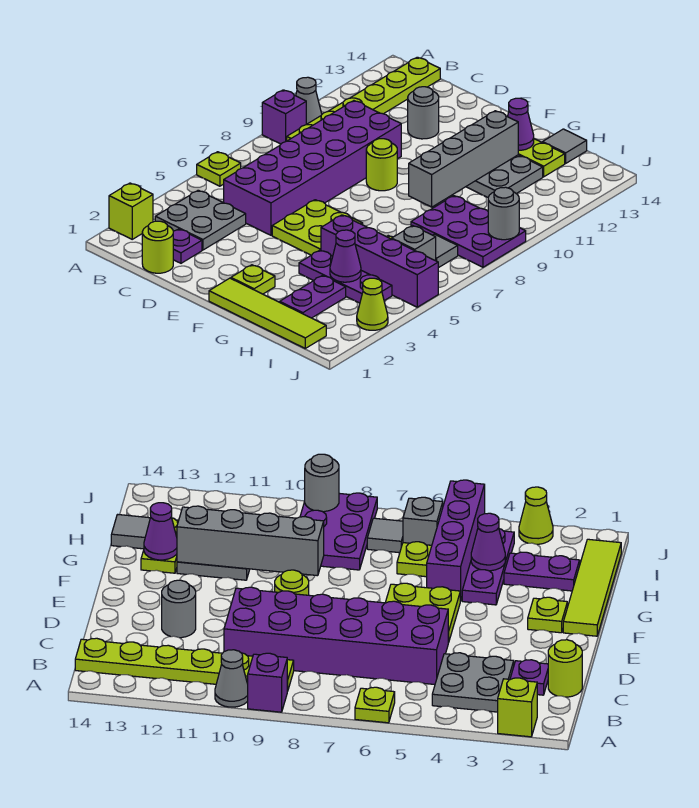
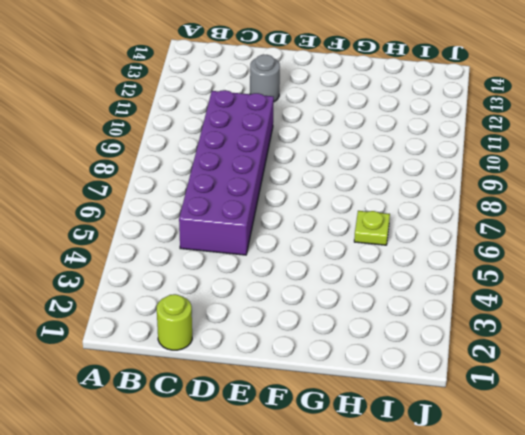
none -> lime brick A2 level 1
none -> lime plate A6 level 1
none -> purple brick A9 level 1

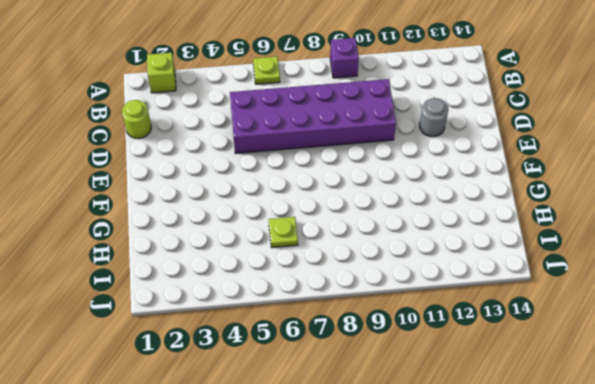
none -> grey cone A10 level 1
none -> grey plate B3:C4 level 1
none -> lime plate B9:B14 level 1

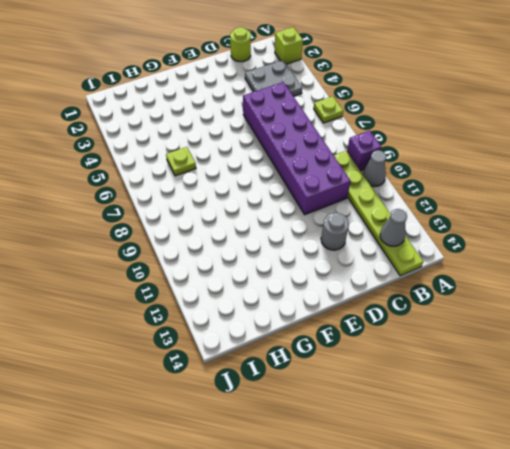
grey cone B13 level 2 -> none
none -> purple plate C2 level 1
none -> lime plate E5:F6 level 1
none -> lime round brick E9 level 1

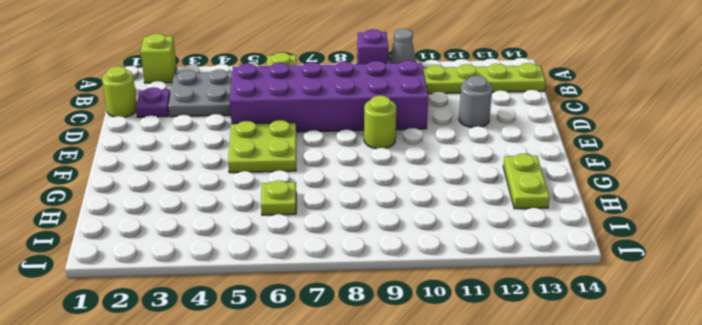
none -> lime tile F1:I1 level 1
none -> lime plate F2 level 1
none -> purple plate G4:I4 level 1

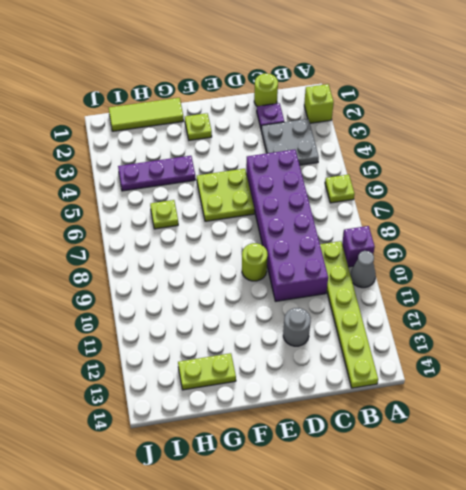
lime tile G1:I1 level 1 -> lime tile F1:I1 level 1
none -> purple brick G5:J5 level 1
none -> grey plate G11:H12 level 1
none -> purple plate H2:H3 level 1

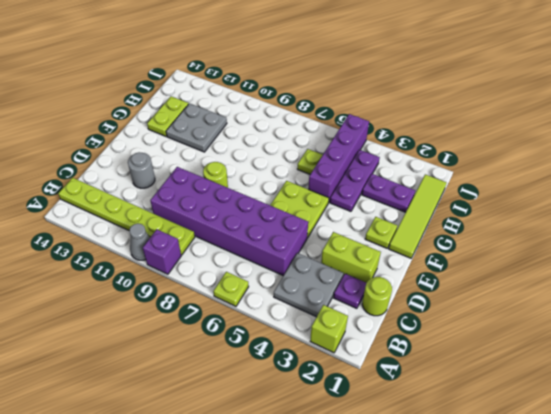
lime brick D2:D3 level 1 -> none
none -> purple plate H8:J9 level 1
none -> grey tile H14 level 1
none -> grey brick I6 level 1

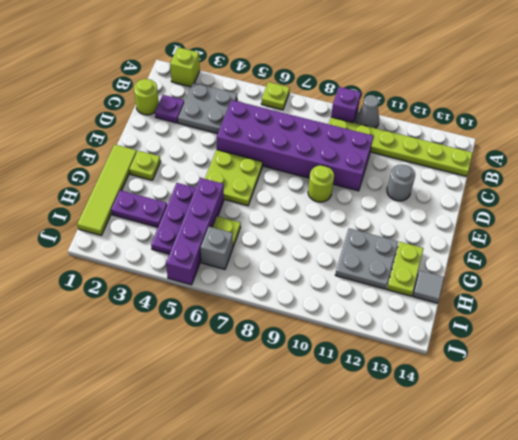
none -> purple plate H8:J9 level 1
none -> grey tile I7 level 1
none -> lime cone J3 level 1

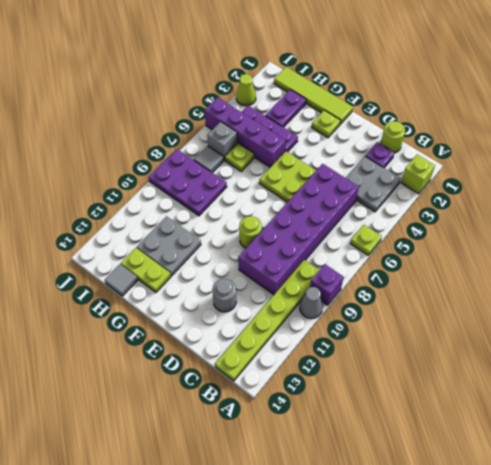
none -> grey brick G9:G12 level 2
none -> purple cone G13 level 2
none -> purple cone H4 level 2

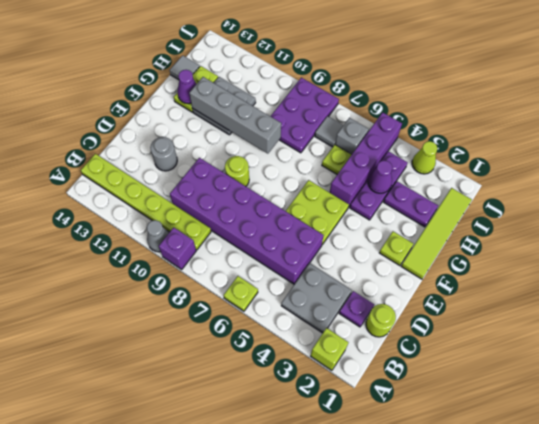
none -> grey round brick J9 level 2

